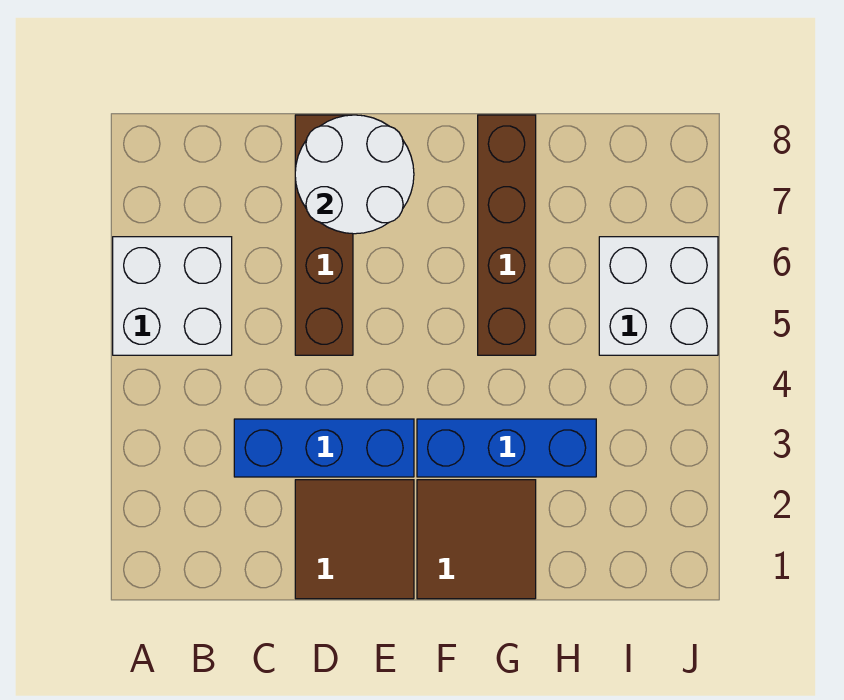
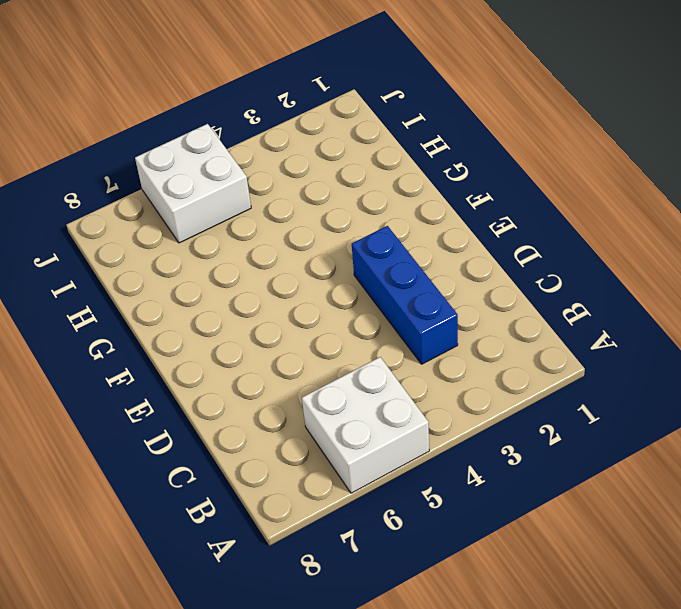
none -> brown tile D1:E2 level 1
none -> brown brick D5:D8 level 1

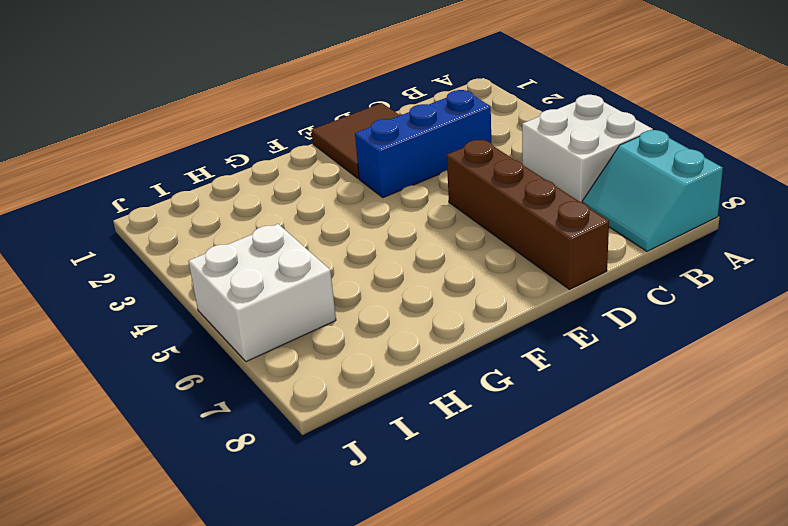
cyan slope A7:B8 level 1 top A -> none
none -> brown tile F1:G2 level 1
none -> blue brick F3:H3 level 1

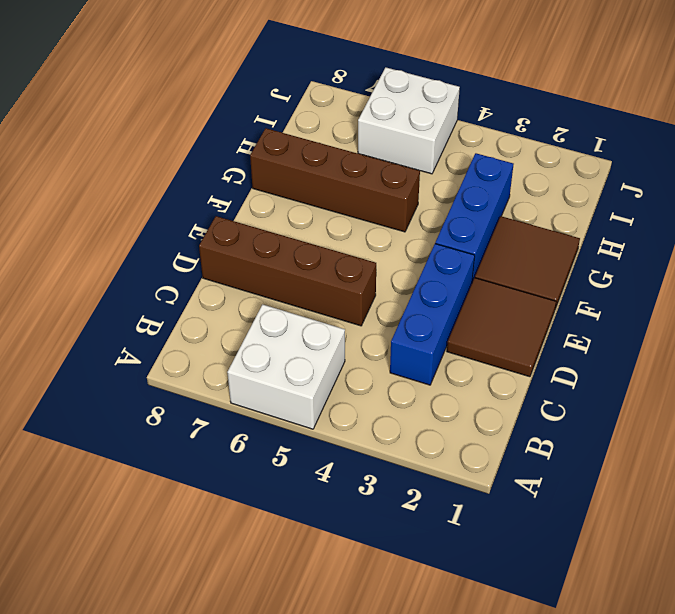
none -> white round brick D7:E8 level 2

